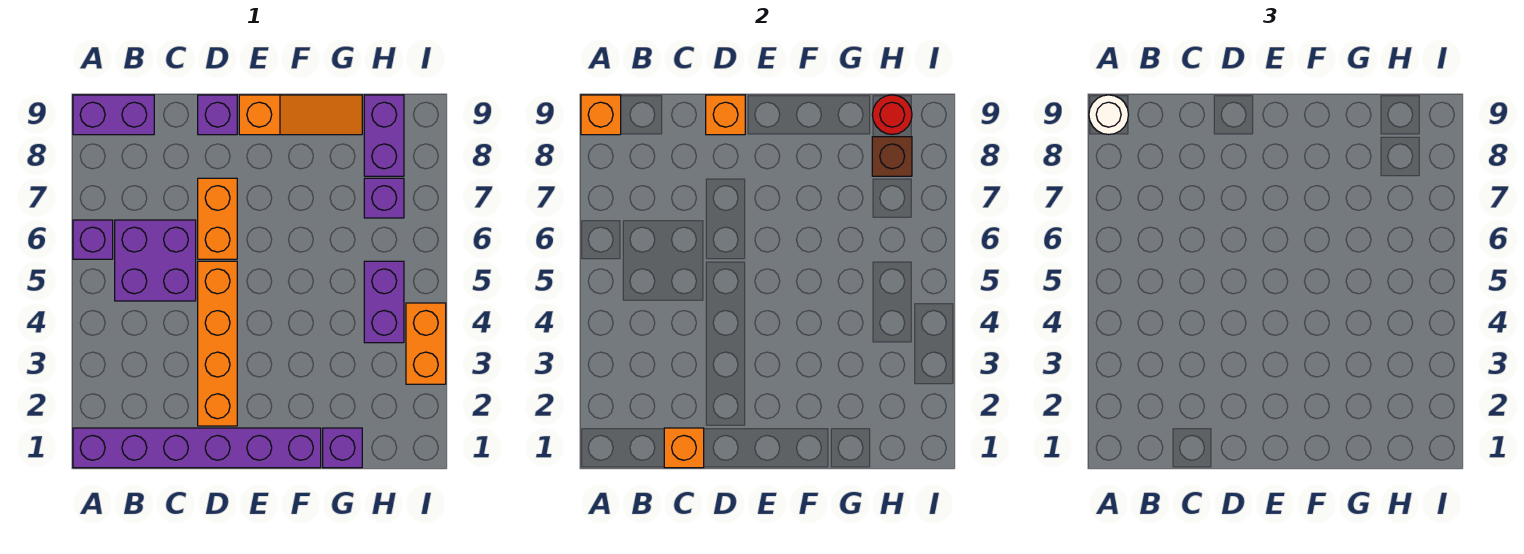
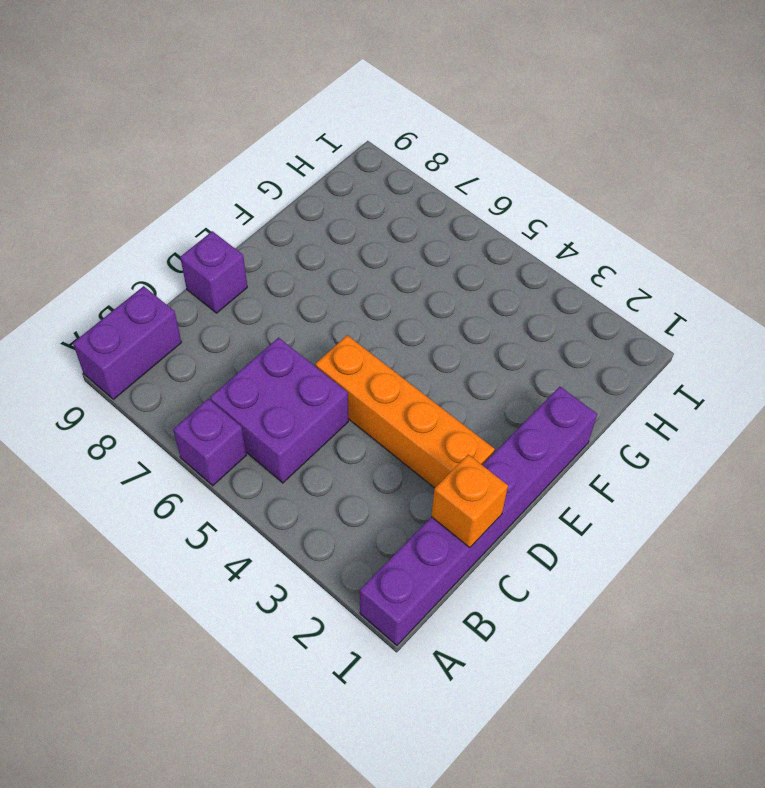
none -> orange brick D6:D7 level 1
none -> orange slope E9:G9 level 1 top E
none -> purple brick G1 level 1

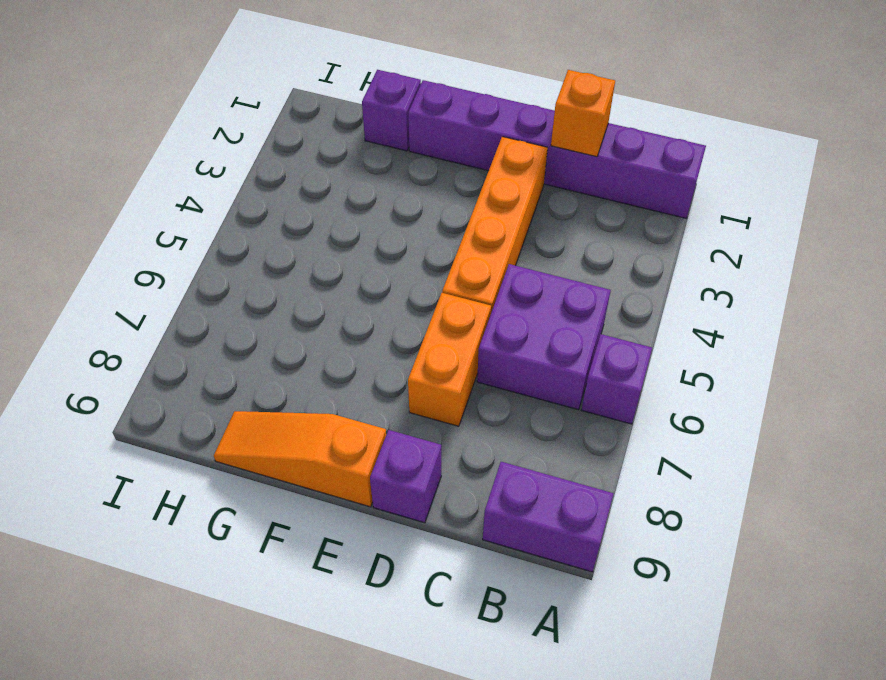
none -> purple brick H4:H5 level 1
none -> purple brick H7 level 1
none -> purple brick H8:H9 level 1

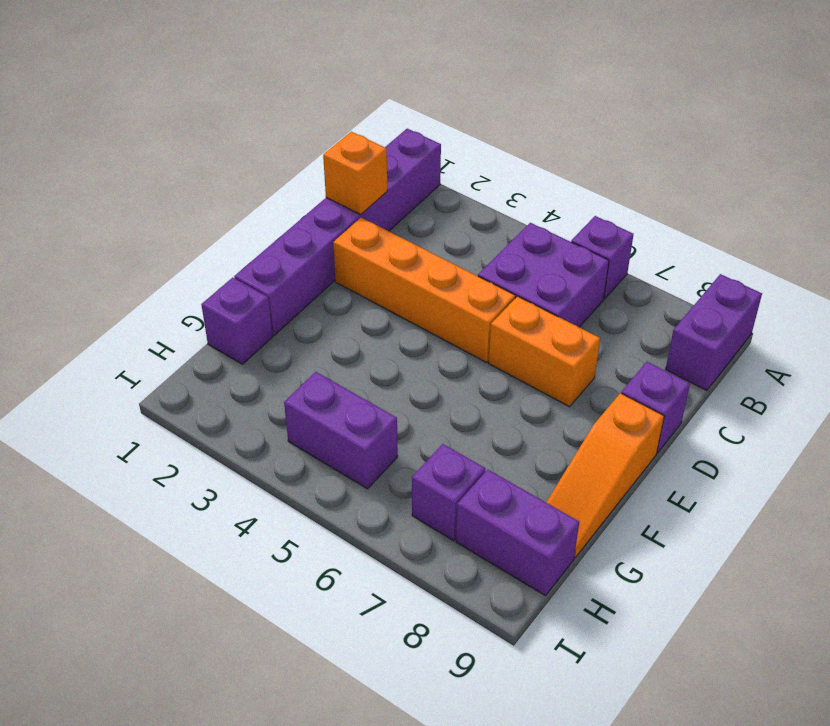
none -> orange brick I3:I4 level 1
none -> orange brick A9 level 2
none -> orange brick D9 level 2

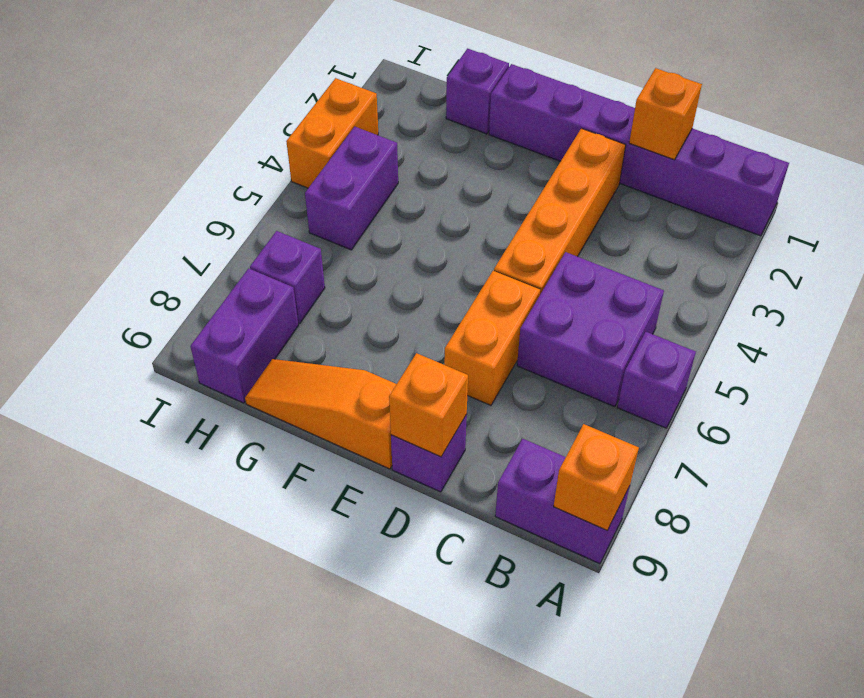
none -> brown brick H8 level 2
none -> red round brick H9 level 2
none -> white round brick A9 level 3

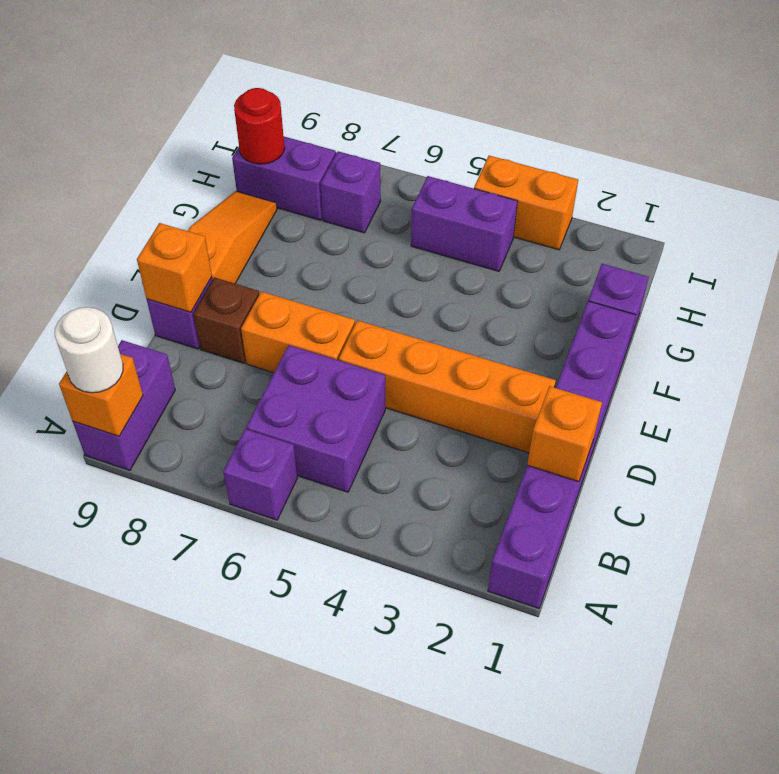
brown brick D8 level 1 -> brown brick H8 level 2

